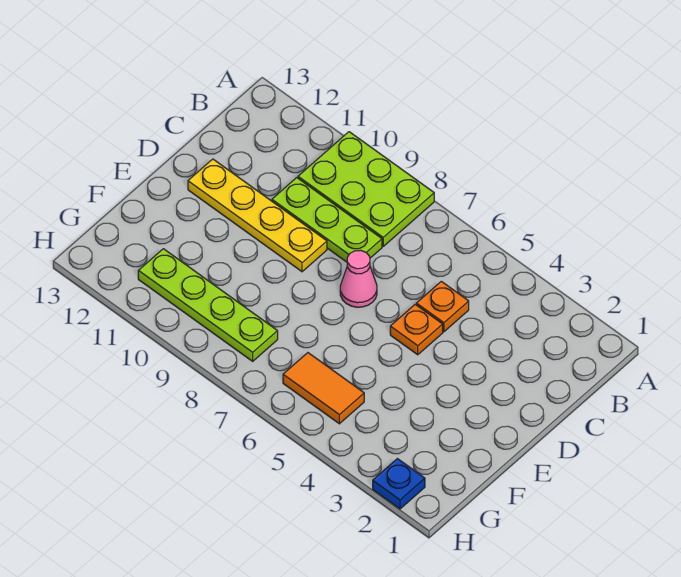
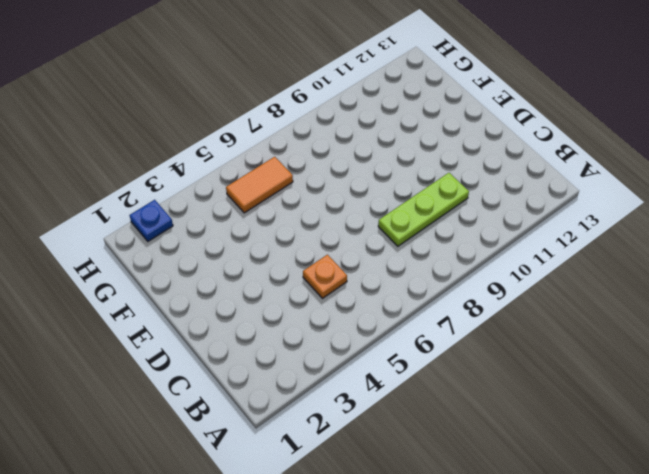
none -> lime plate A8:B10 level 1
none -> orange plate D5 level 1

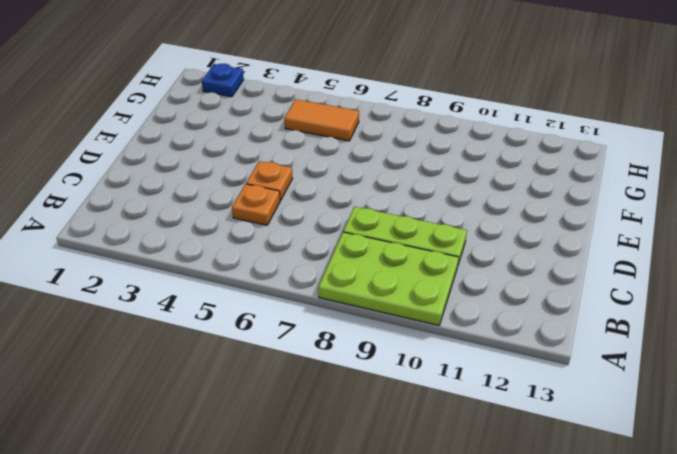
none -> pink cone D7 level 1
none -> yellow plate D9:D12 level 1

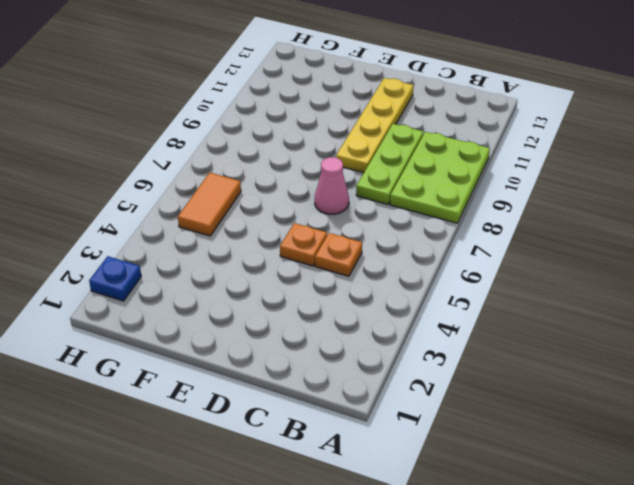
none -> lime plate G8:G11 level 1

